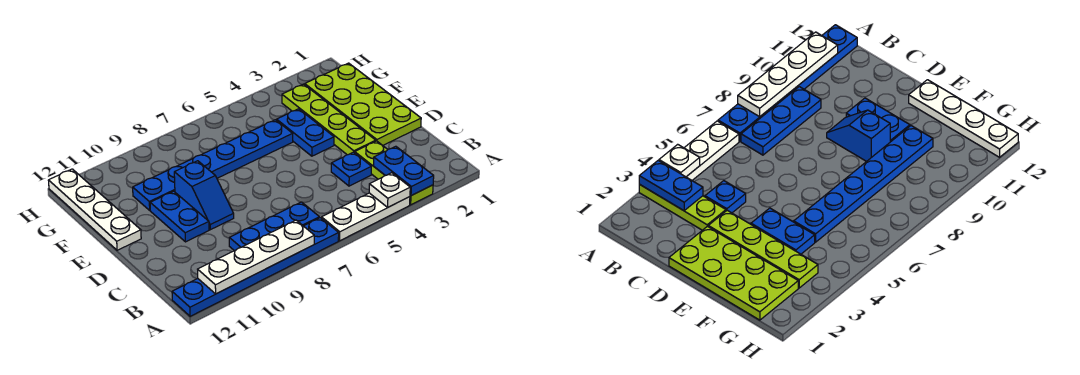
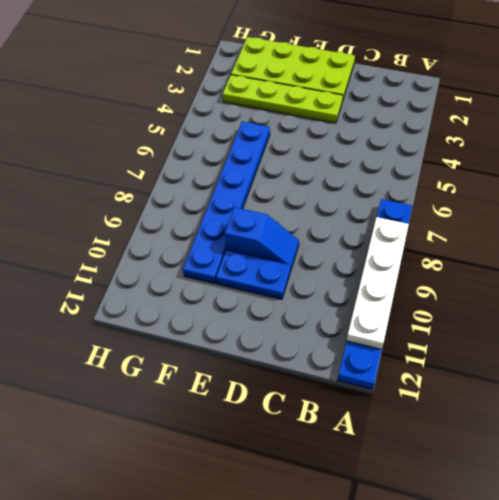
none -> lime plate A3:C3 level 1
none -> white plate A4:A6 level 1
none -> blue plate B7:B9 level 1

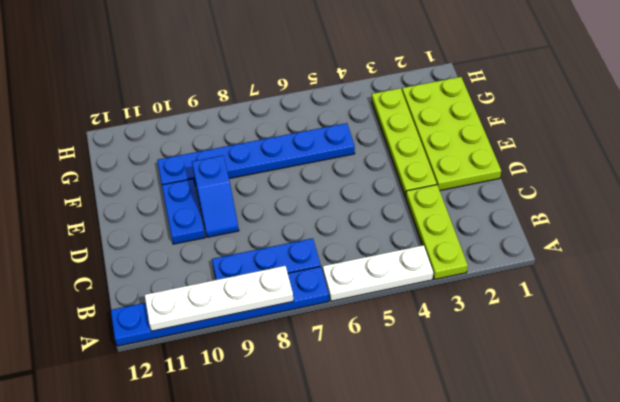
none -> blue plate C4 level 1
none -> blue plate E4:F4 level 1
none -> white plate E12:H12 level 1

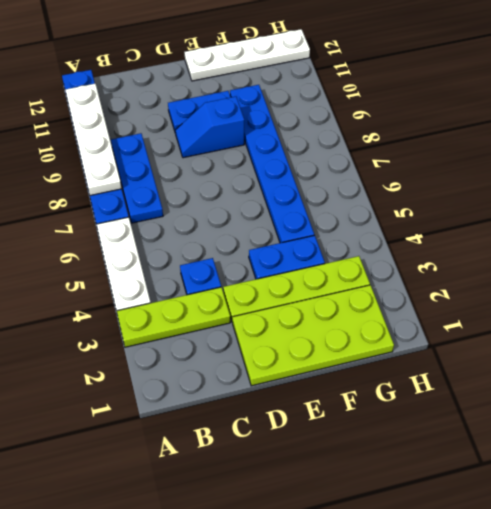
none -> blue plate A3:B3 level 2
none -> white plate A4 level 2

